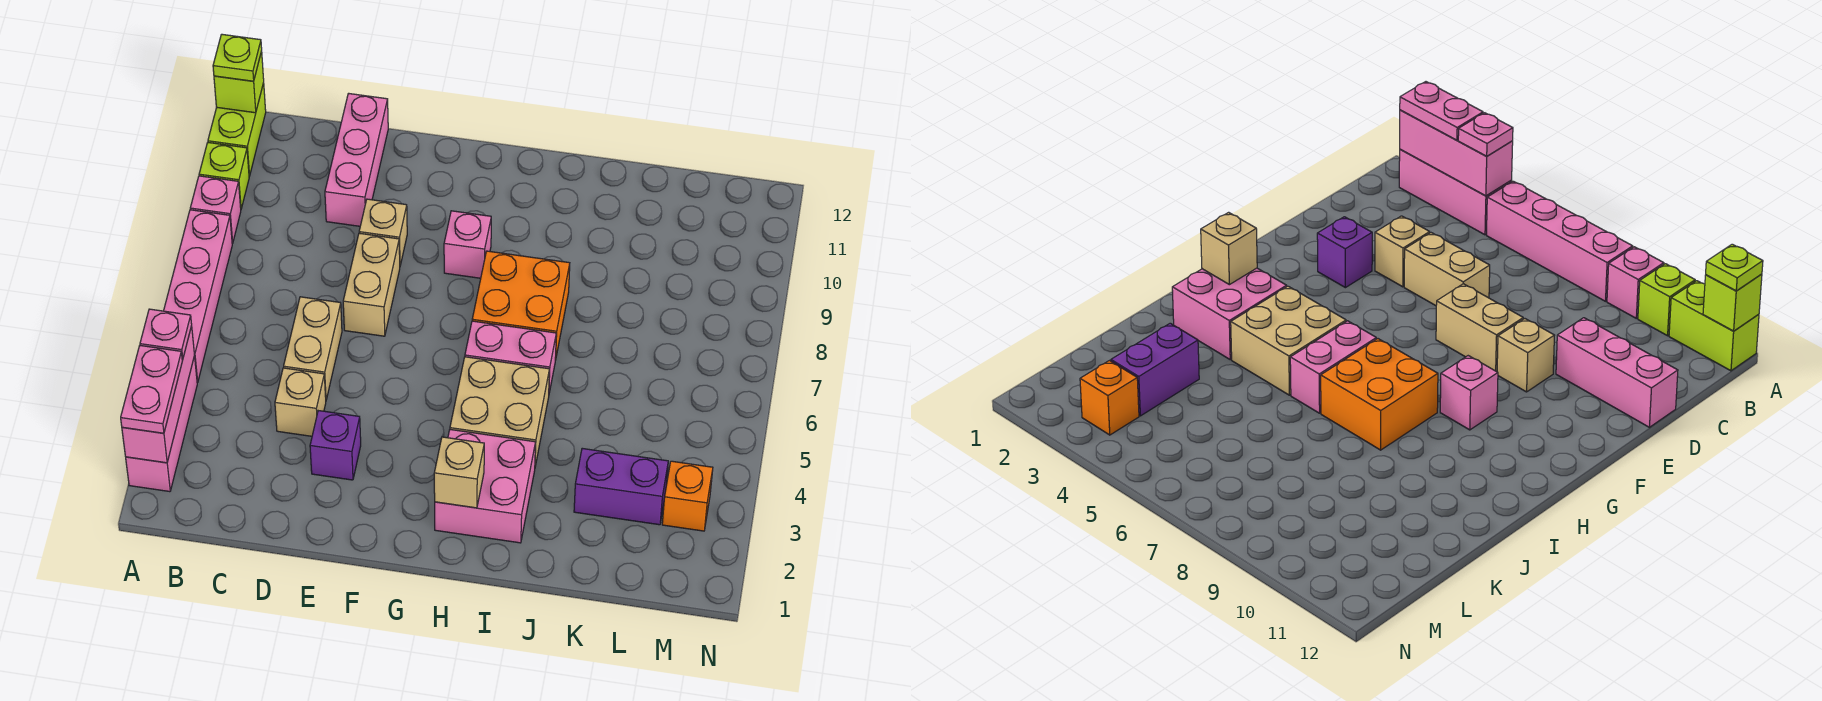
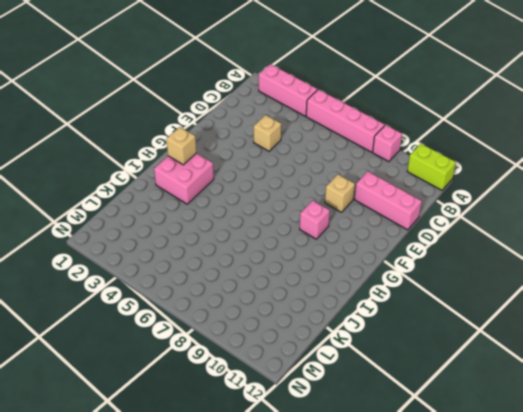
none -> lime brick A10 level 1
none -> tan brick D5:D6 level 1
none -> purple brick E3 level 1

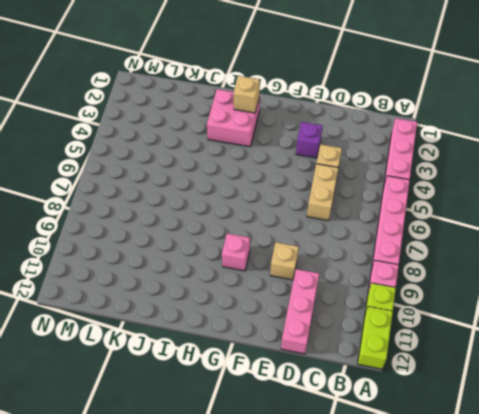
none -> tan brick E7:E8 level 1
none -> tan brick H4:I5 level 1
none -> pink brick H6:I6 level 1

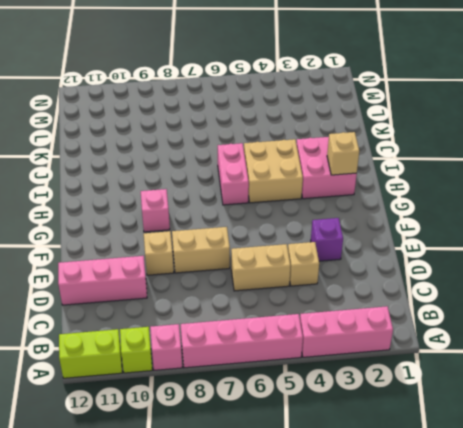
none -> orange brick H7:I8 level 1
none -> purple brick K3:L3 level 1
none -> orange brick M3 level 1

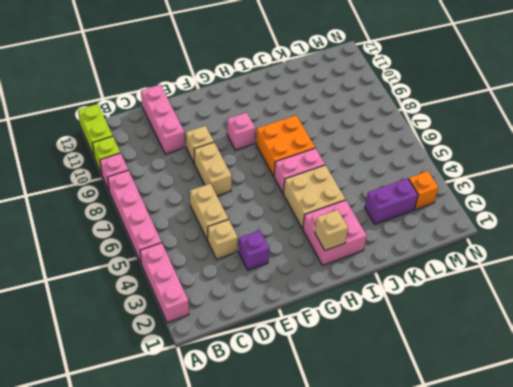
none -> pink brick A2:A4 level 2
none -> lime brick A12 level 2
none -> pink plate A2:A3 level 3

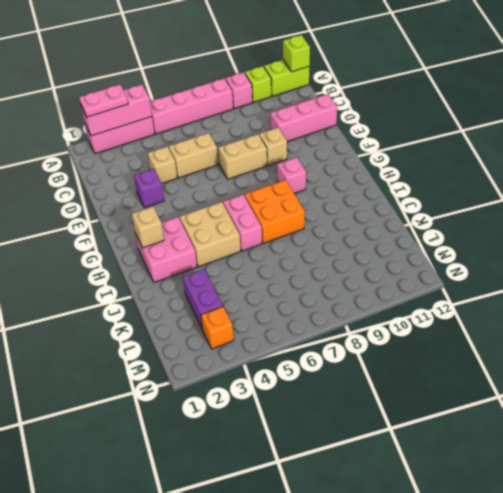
none -> pink plate A4 level 3
none -> lime plate A12 level 3

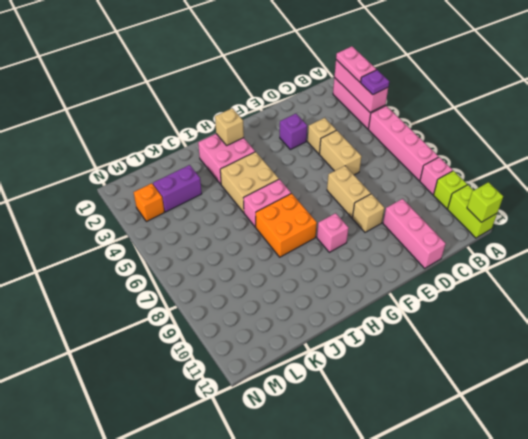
purple plate A4 level 3 -> pink plate A4 level 3
none -> lime plate A12 level 3

